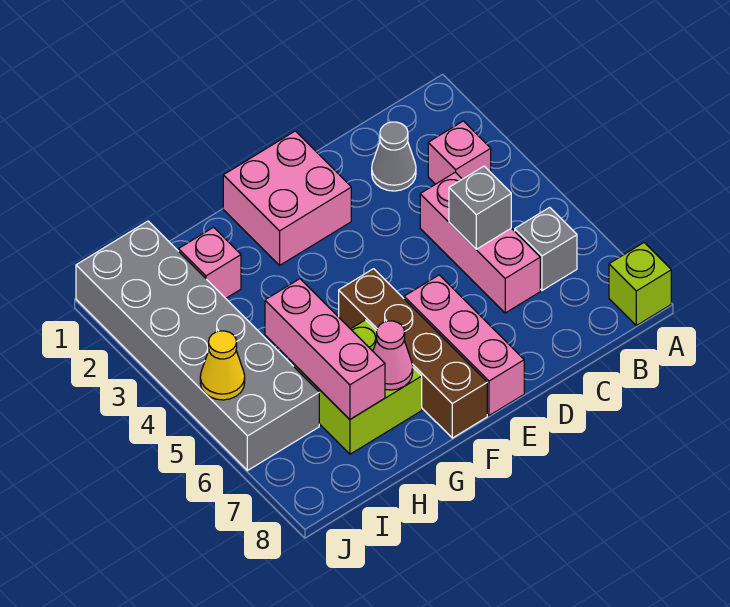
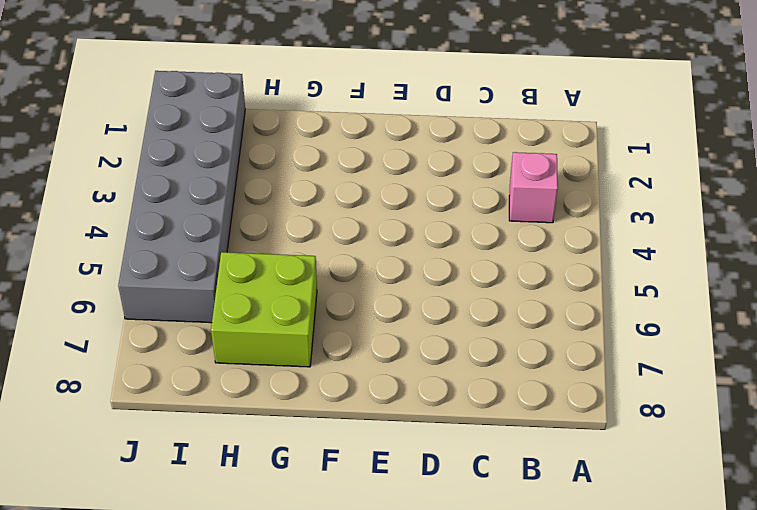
none -> lime brick A8 level 1
none -> grey brick B6 level 1
none -> grey cone C2 level 1

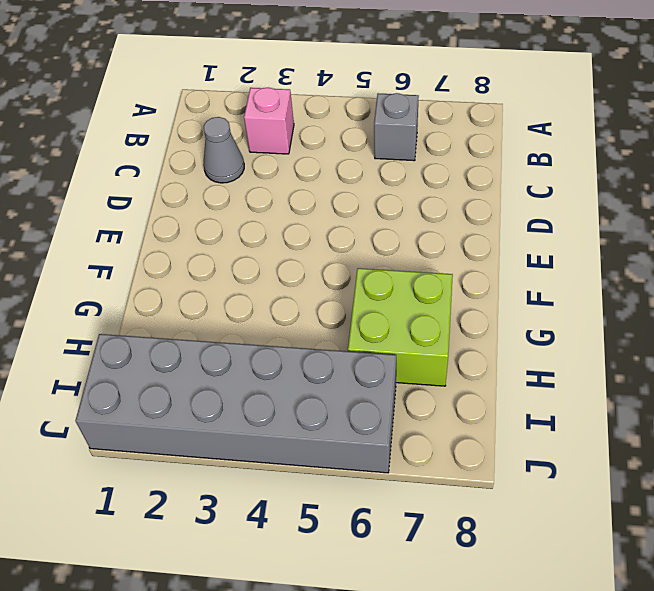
none -> lime brick A8 level 1
none -> pink brick C4:C6 level 1
none -> pink brick E1:F2 level 1

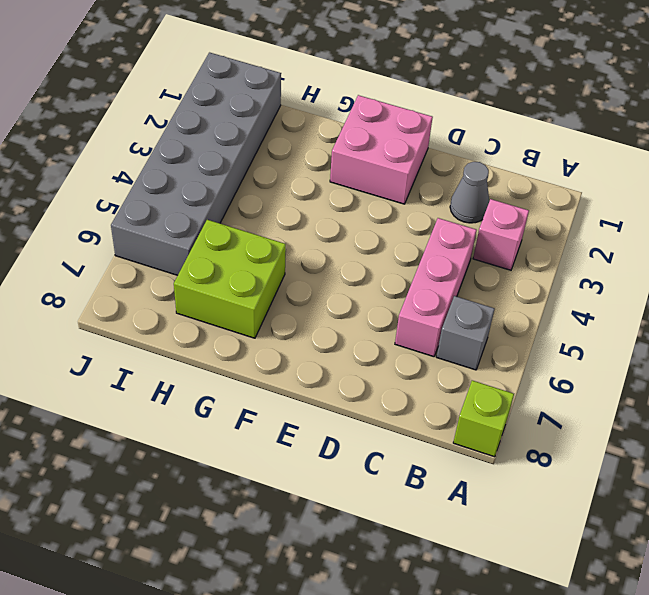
none -> pink brick E6:E8 level 1
none -> brown brick F5:F8 level 1
none -> pink brick H2 level 1

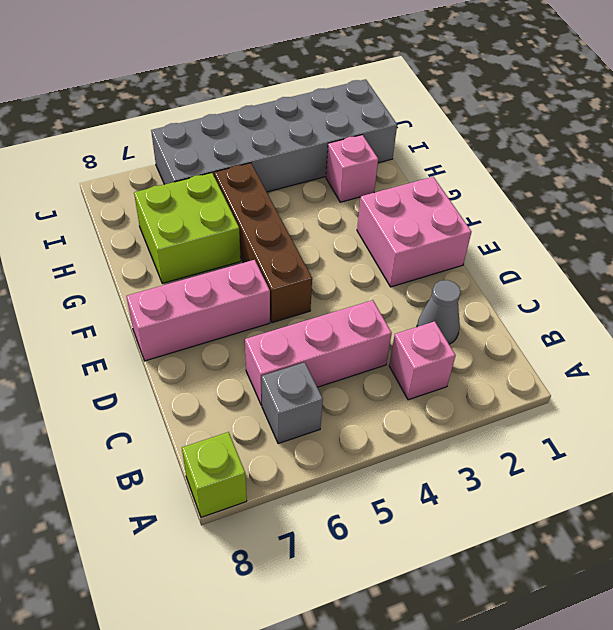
brown brick E5:H5 level 1 -> brown brick F5:F8 level 1
none -> grey brick C5 level 2
none -> pink cone G7 level 2
none -> pink brick H5:H7 level 2

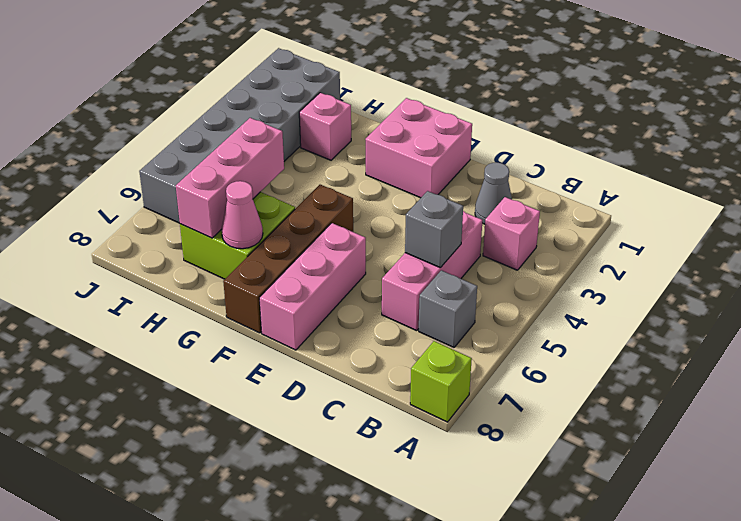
none -> yellow cone J5 level 2

